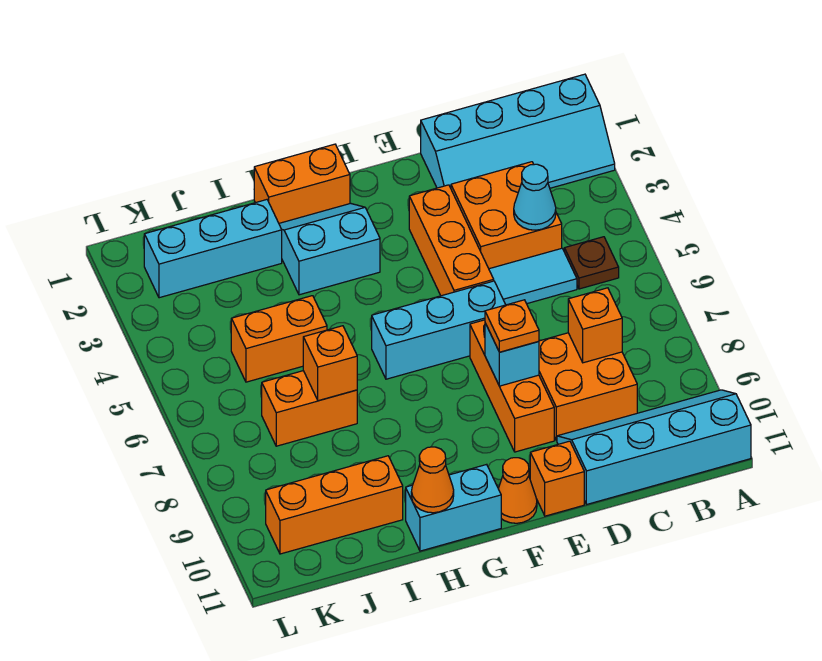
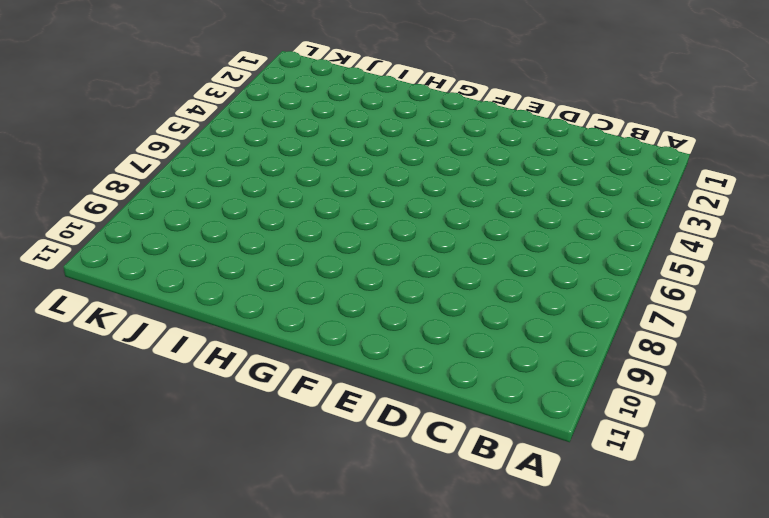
none -> cyan slope A1:D2 level 1 top 1
none -> cyan slope A10:D11 level 1 top 11
none -> brown plate B5 level 1

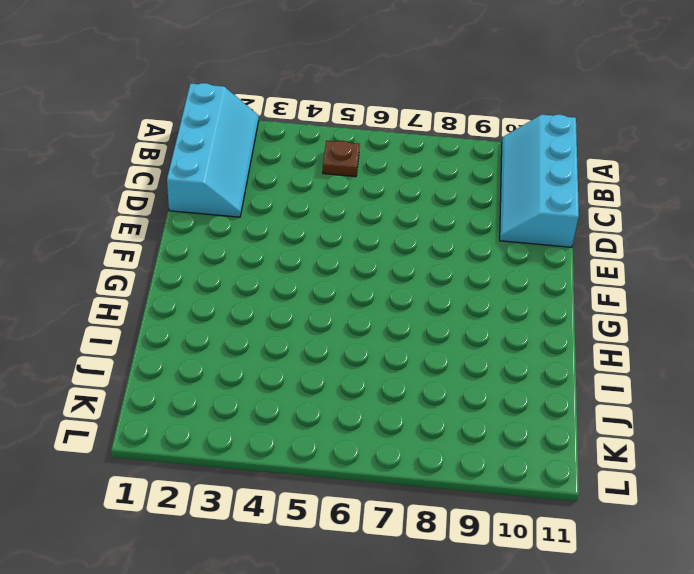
none -> orange brick C3:D4 level 1
none -> cyan tile C5:D5 level 1
none -> orange brick C8:D9 level 1

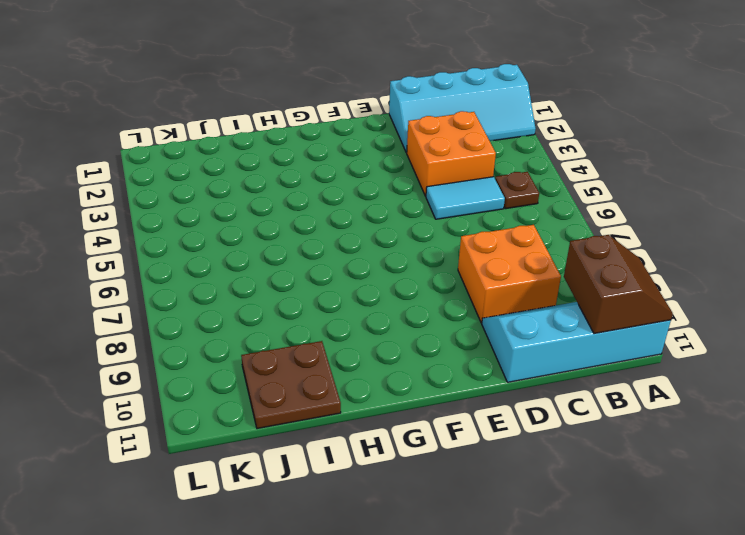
brown slope A10:B11 level 2 top B -> none
brown plate I10:J11 level 1 -> orange brick I10:K10 level 1
none -> orange brick E3:E5 level 1
none -> cyan brick E6:G6 level 1
none -> orange brick E7:E9 level 1

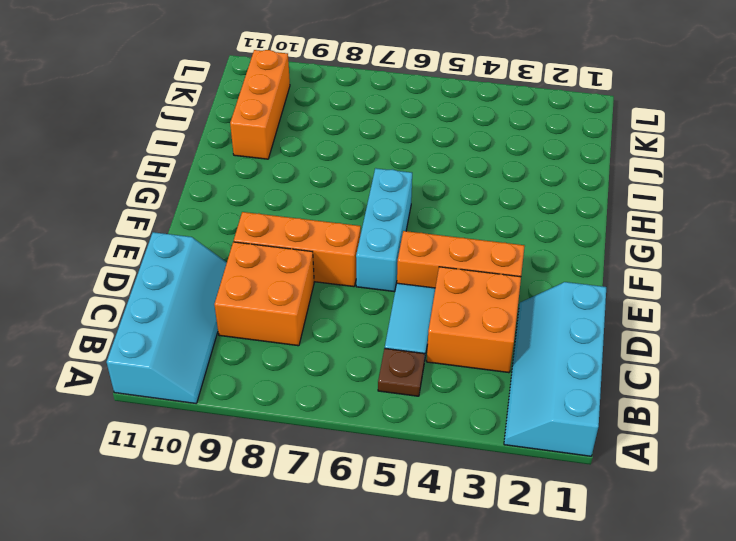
none -> orange brick E11 level 1
none -> orange cone F11 level 1
none -> orange brick G1:H1 level 1

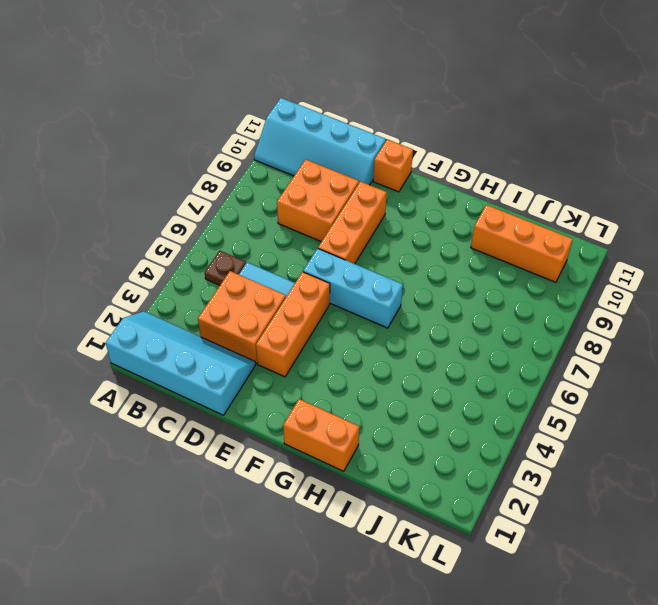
none -> orange cone F11 level 1
none -> cyan slope G2:H3 level 1 top 3
none -> cyan brick G11:H11 level 1

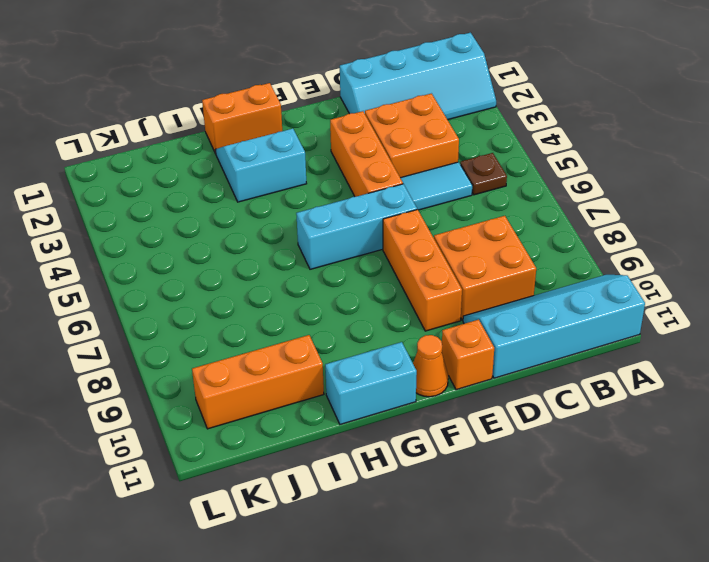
none -> cyan brick I2:K2 level 1
none -> orange brick I5:J5 level 1
none -> orange brick I7:J7 level 1

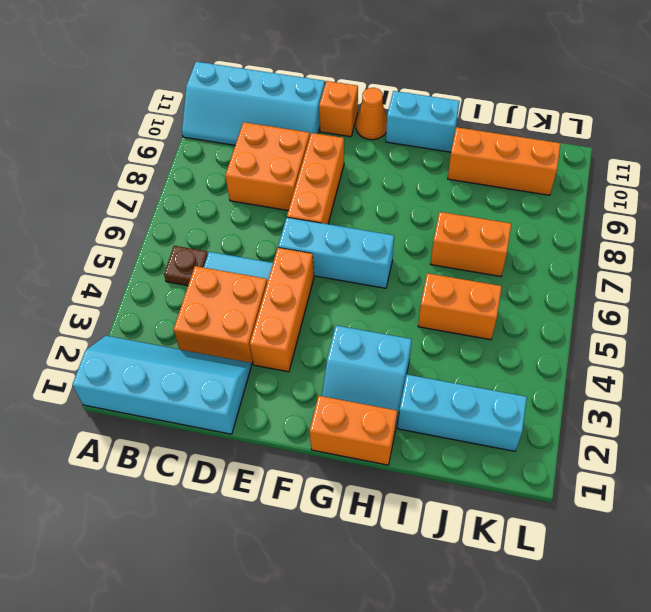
none -> cyan cone C4 level 2
none -> orange brick C8 level 2
none -> cyan brick E8 level 2

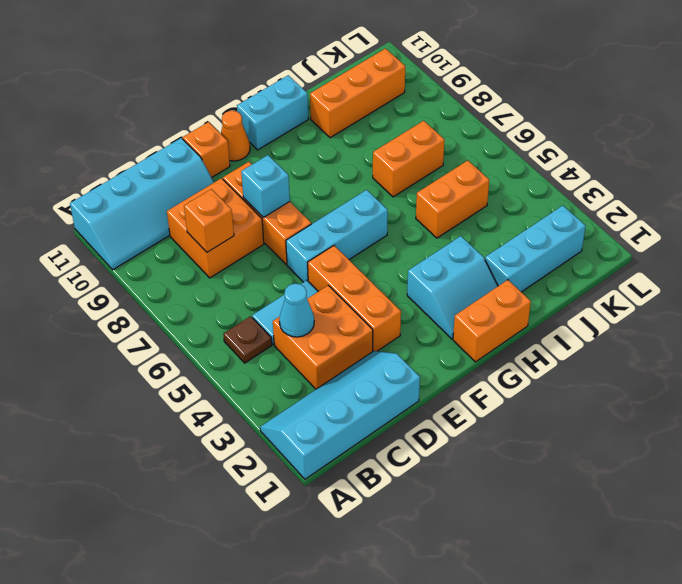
none -> orange cone H11 level 2
none -> orange brick I7 level 2
none -> orange plate E8 level 3

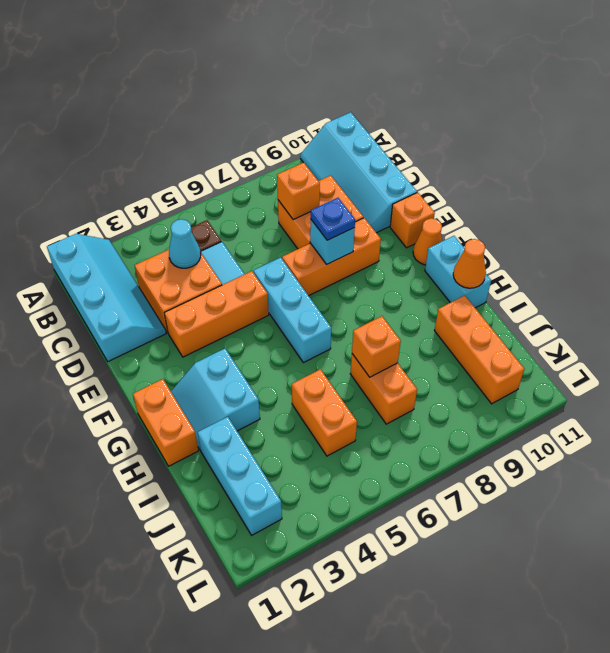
blue plate E8 level 3 -> orange plate E8 level 3

